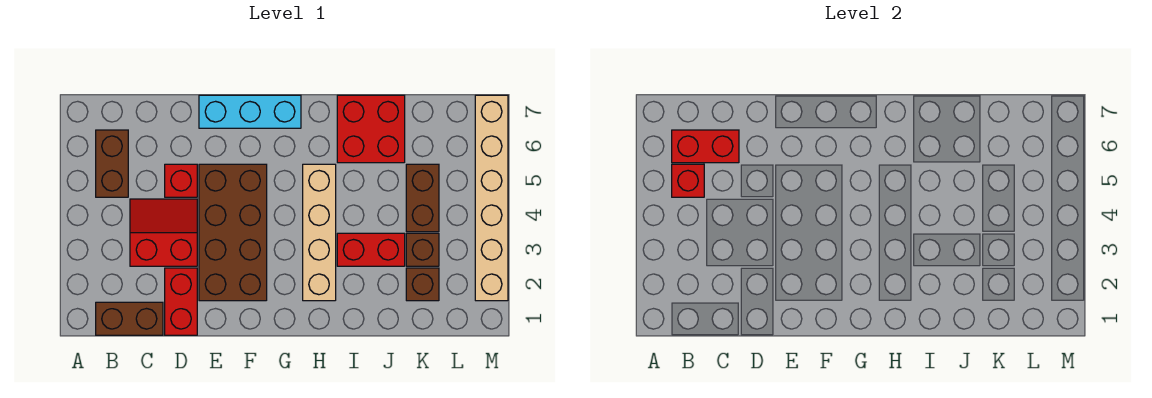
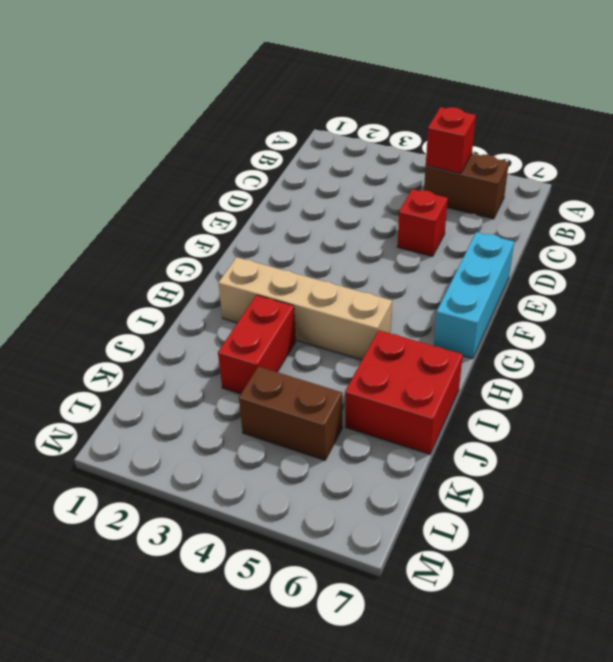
none -> brown brick B1:C1 level 1
none -> red slope C3:D4 level 1 top 3
none -> red brick D1:D2 level 1

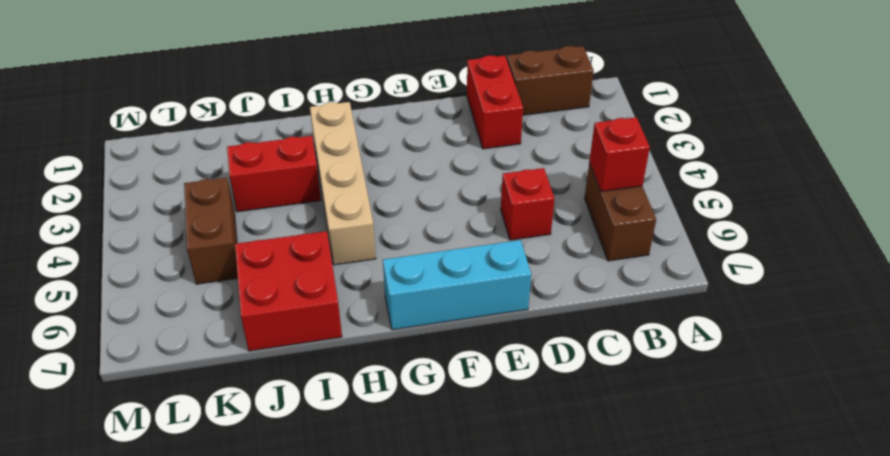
none -> red slope C3:D4 level 1 top 3
none -> brown brick E2:F5 level 1
none -> brown brick K2 level 1

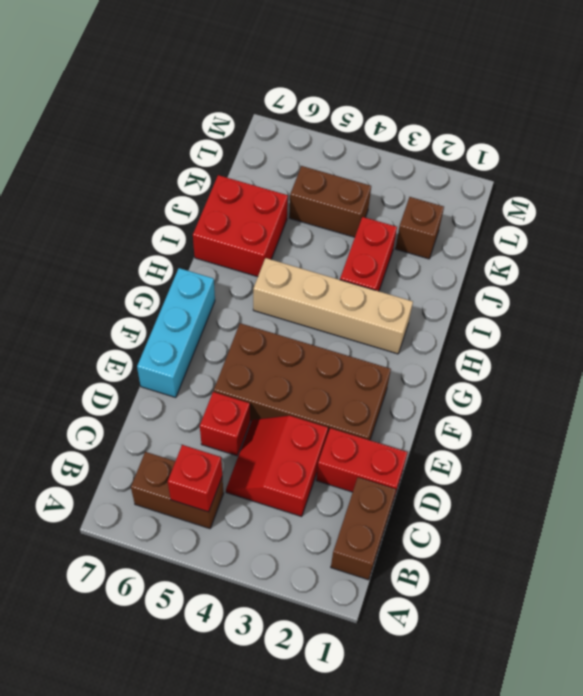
none -> brown brick K3 level 1
none -> tan brick M2:M7 level 1
none -> red brick B6:C6 level 2

